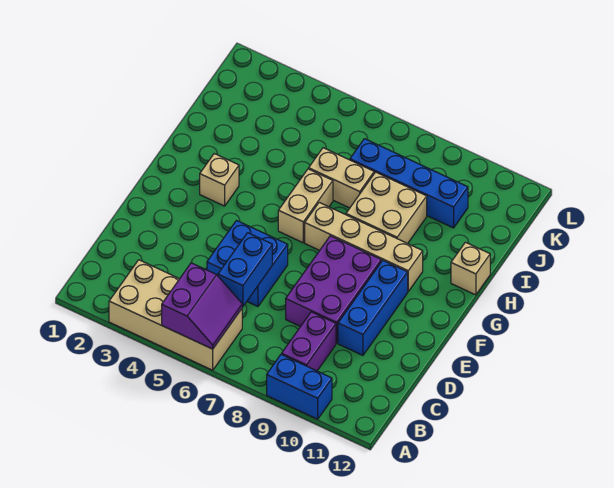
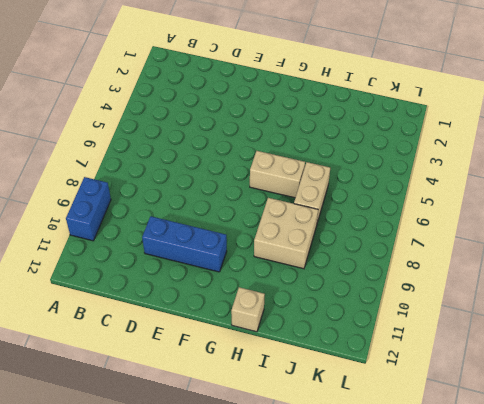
none -> tan brick A3:B6 level 1
none -> purple brick B9:C9 level 1
none -> blue brick D5:E6 level 1

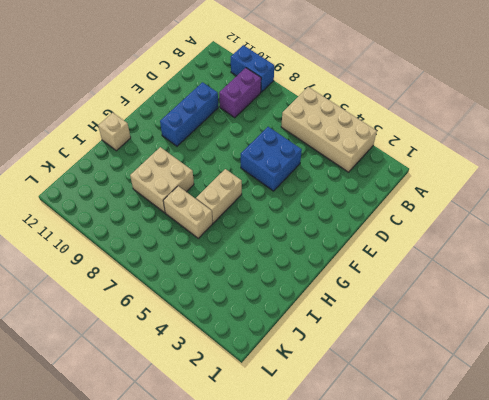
none -> purple brick D8:F9 level 1
none -> tan brick G3 level 1
none -> tan brick G7:G10 level 1

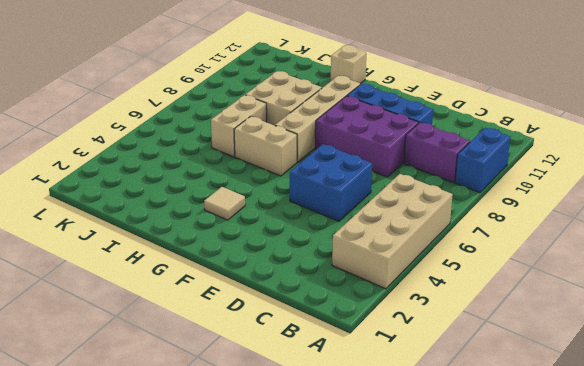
tan tile G3 level 1 -> tan brick G3 level 1
none -> blue brick J7:J10 level 1
none -> purple slope A5:B6 level 2 top 5
none -> blue brick C6:D6 level 2

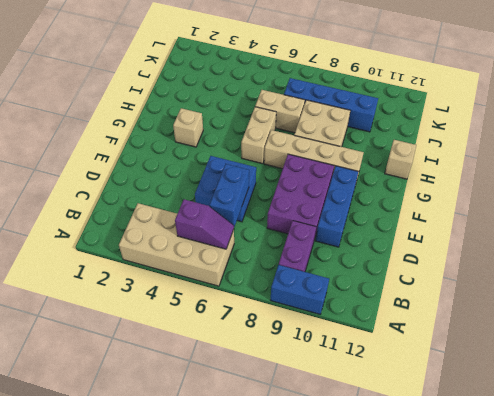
purple slope B5:B6 level 2 top 5 -> purple slope A5:B6 level 2 top 5

